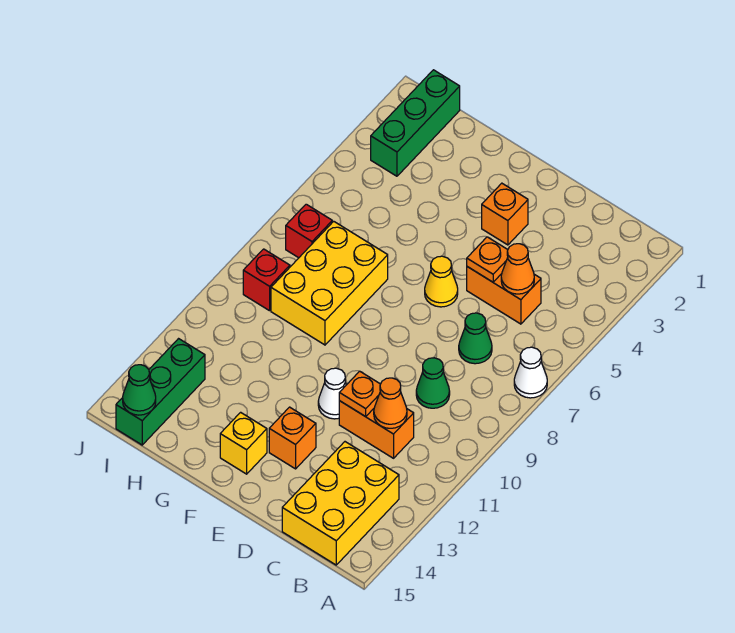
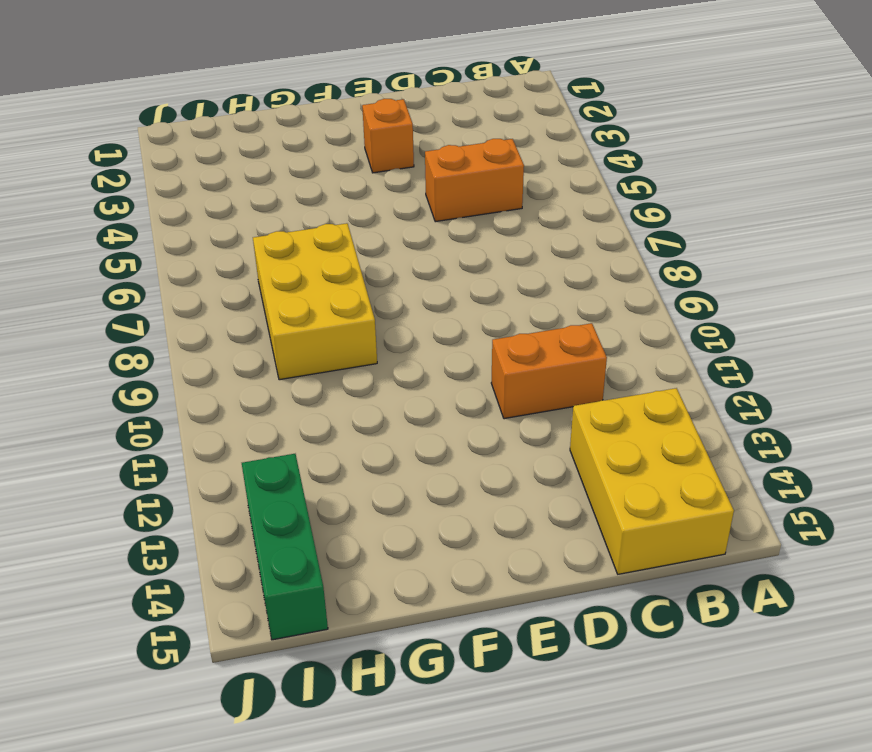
none -> white cone A7 level 1
none -> green cone C7 level 1
none -> green cone C9 level 1

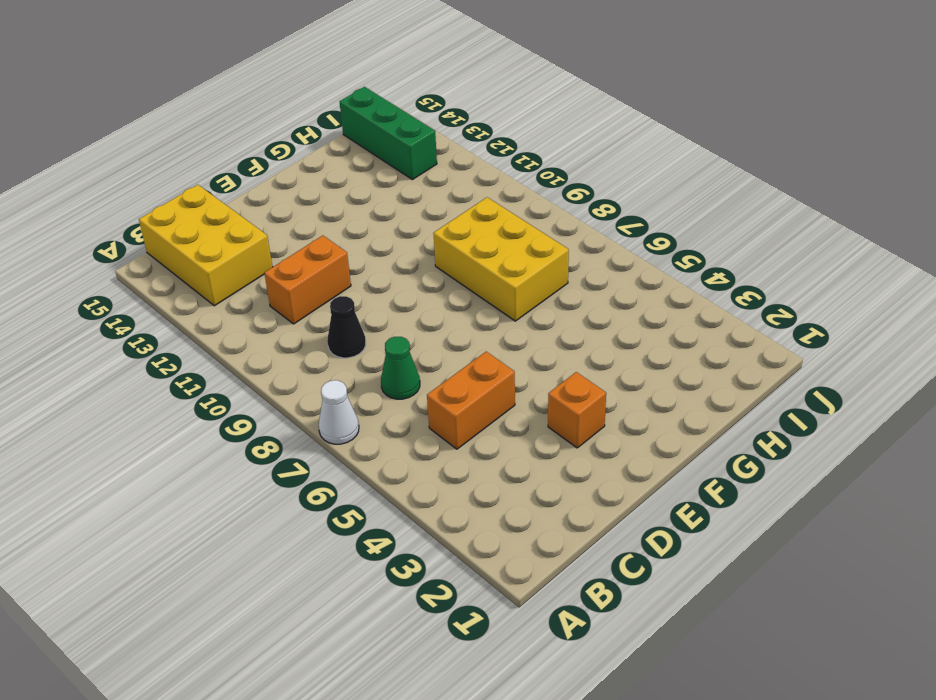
black cone C9 level 1 -> green cone C9 level 1
none -> yellow cone E6 level 1
none -> white cone E11 level 1
none -> orange brick E13 level 1

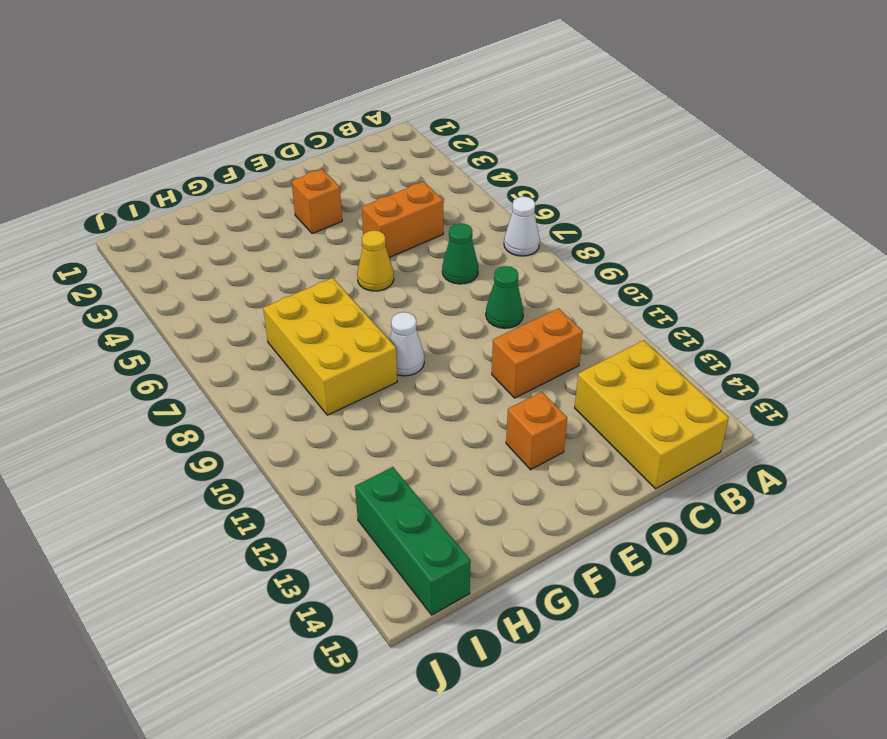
white cone F9 level 1 -> white cone E11 level 1
none -> yellow brick F14 level 1
none -> green brick I1:I3 level 1
none -> red brick I7 level 1

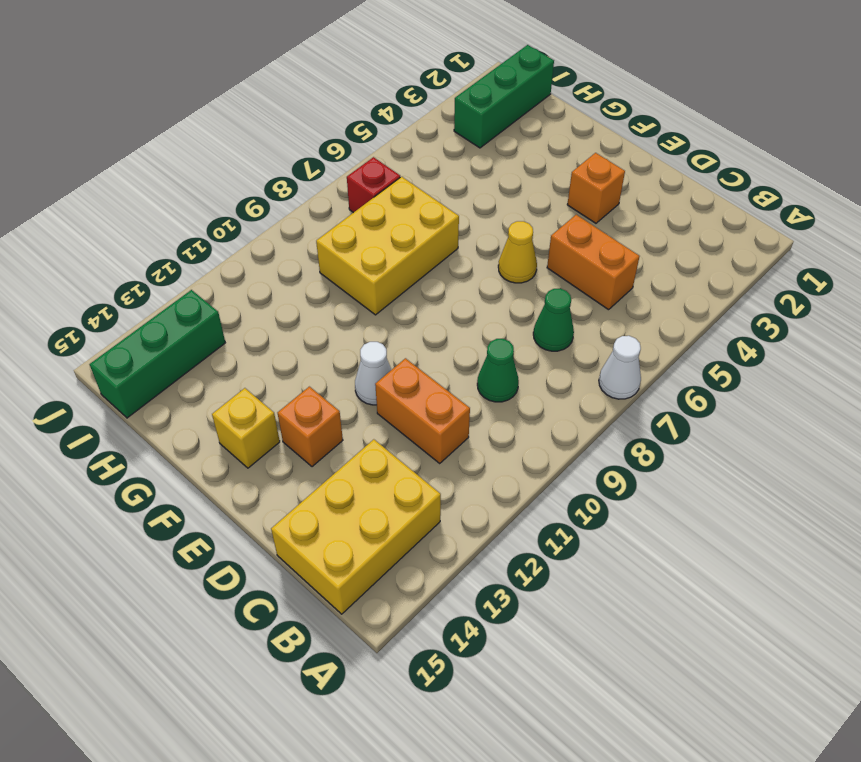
none -> red brick I9 level 1
none -> orange cone C5 level 2
none -> orange cone C11 level 2

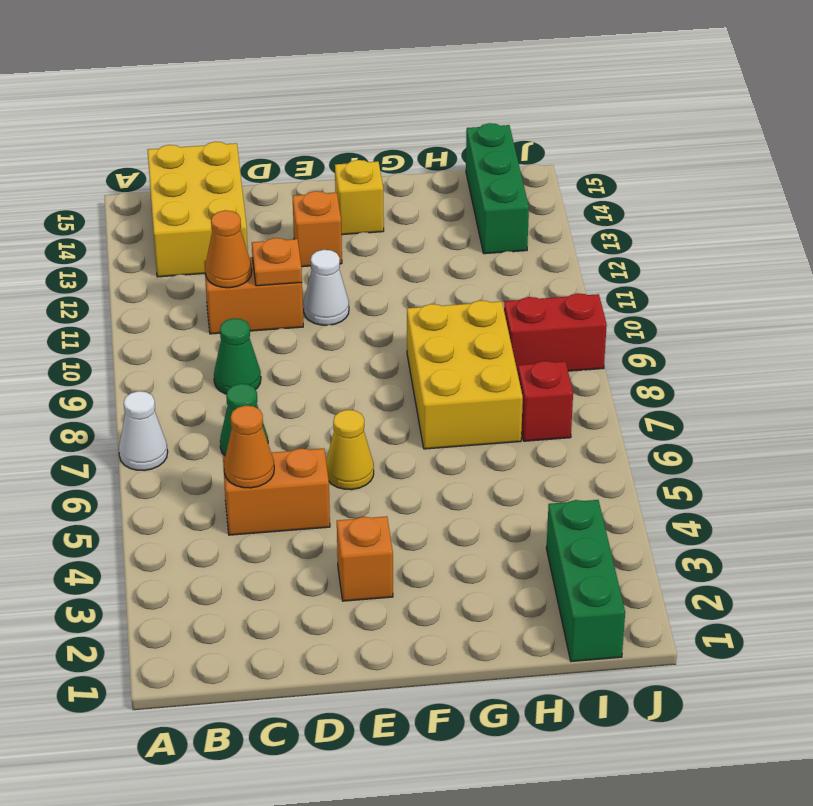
red brick I9:J9 level 1 -> red brick I9 level 1
none -> orange plate D5 level 2
none -> green cone I15 level 2

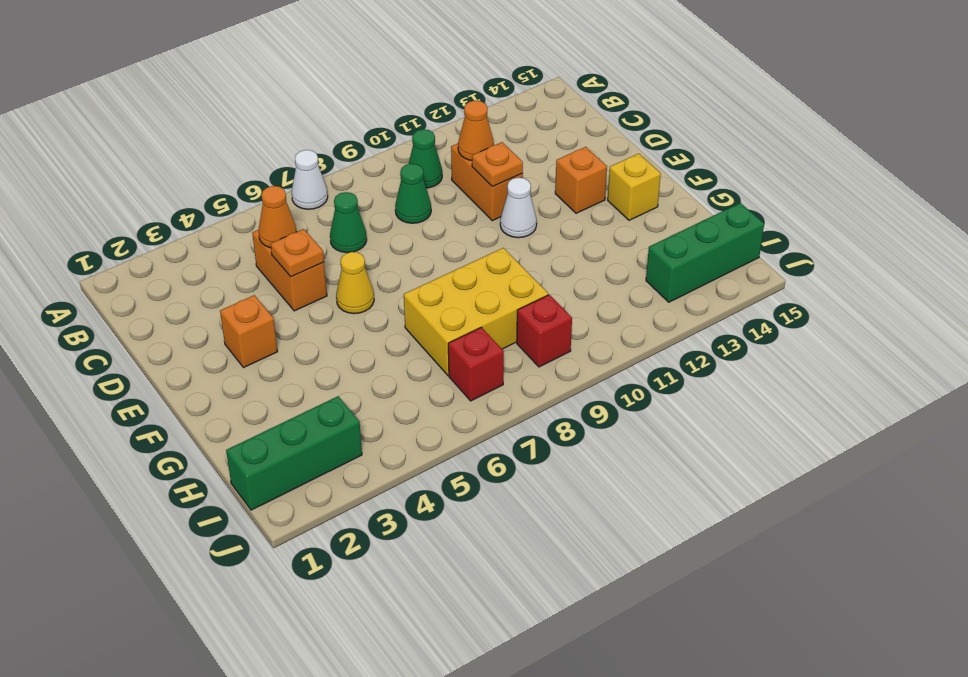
green cone B10 level 1 -> green cone I15 level 2
none -> yellow brick B13:C15 level 1

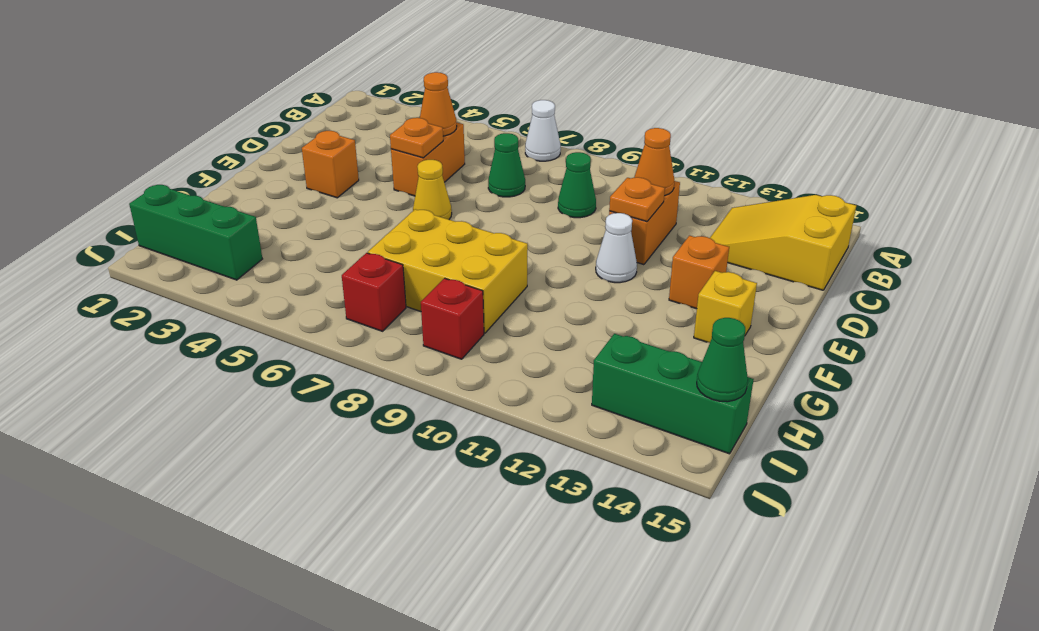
yellow slope B13:C15 level 1 top 15 -> yellow brick B13:C15 level 1

